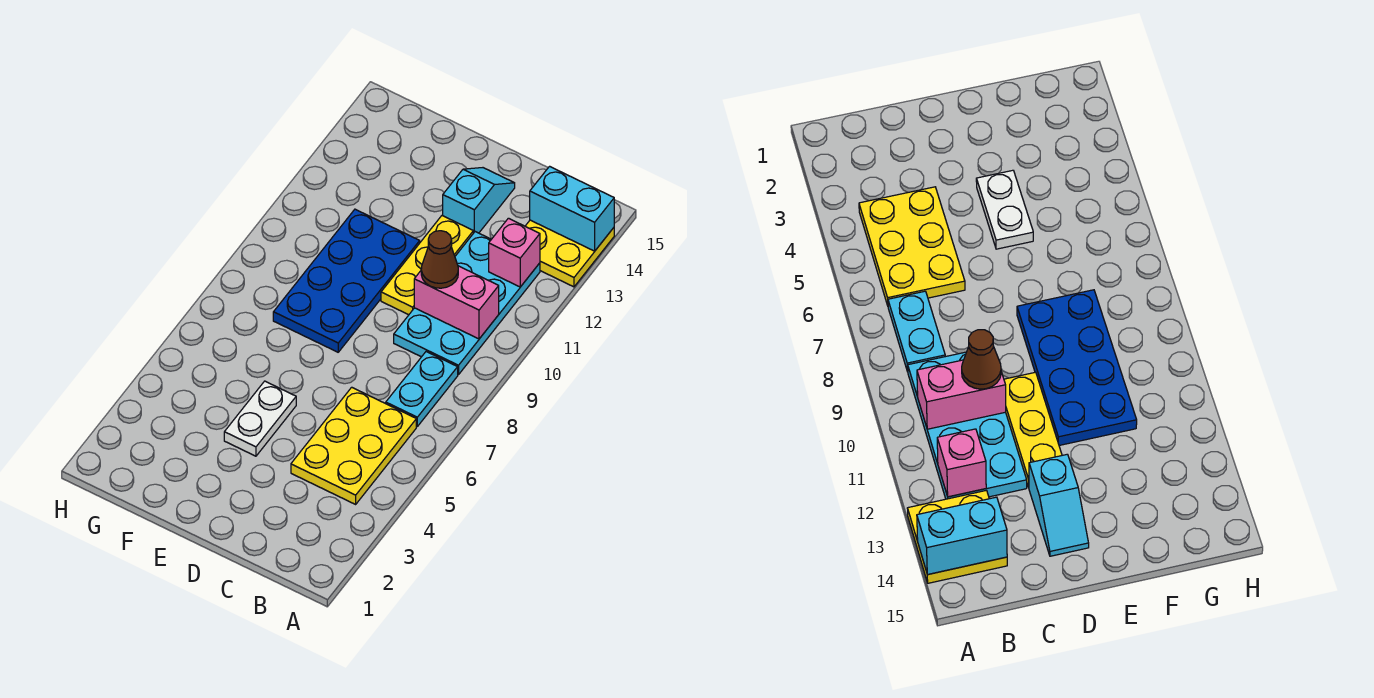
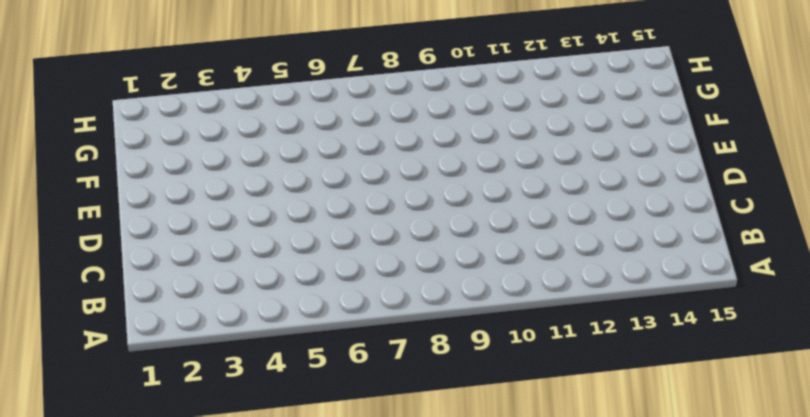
none -> yellow plate A13:B14 level 1
none -> yellow plate B4:C6 level 1
none -> cyan plate B7:B8 level 1

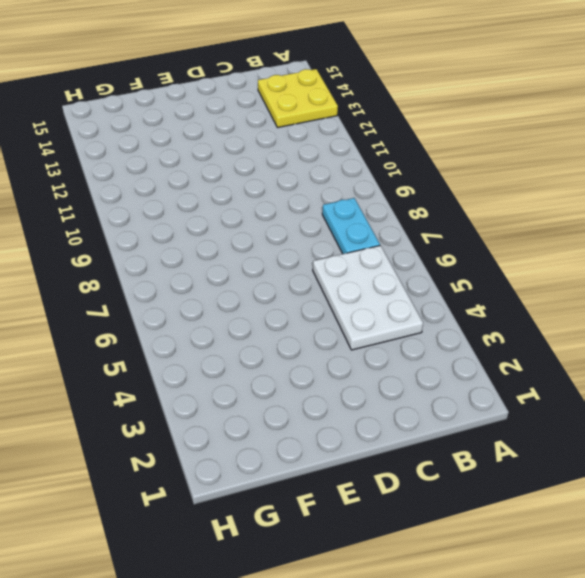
white plate B4:C6 level 1 -> yellow plate B4:C6 level 1
none -> cyan plate B9:C12 level 1
none -> yellow plate D10:D12 level 1
none -> cyan slope D13:D14 level 1 top 13

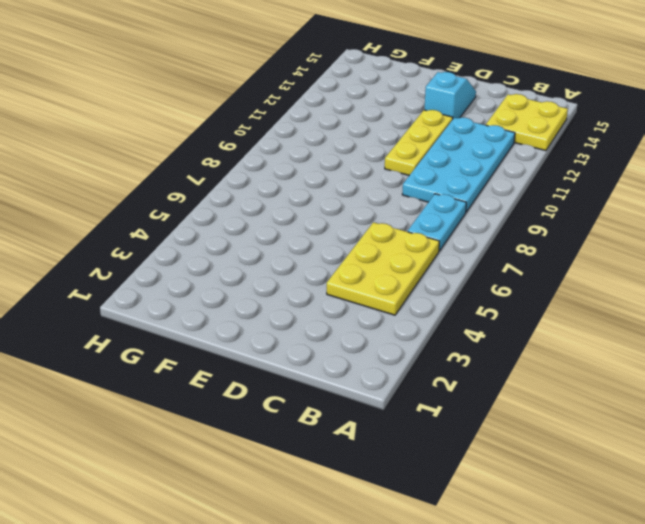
none -> white plate E4:E5 level 1
none -> blue plate E8:F11 level 1
none -> cyan brick A14:B14 level 2

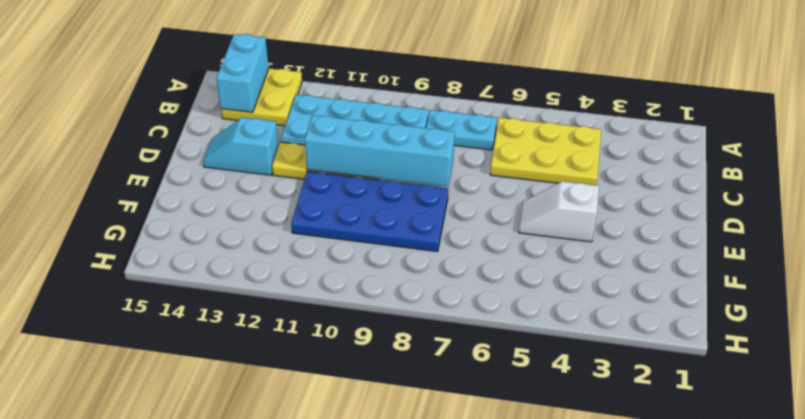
cyan brick D8:D11 level 2 -> none
white slope E4:E5 level 1 top 4 -> white plate E4:E5 level 1
none -> pink brick B10:C10 level 2
none -> pink brick B12 level 2
none -> brown cone C10 level 3

